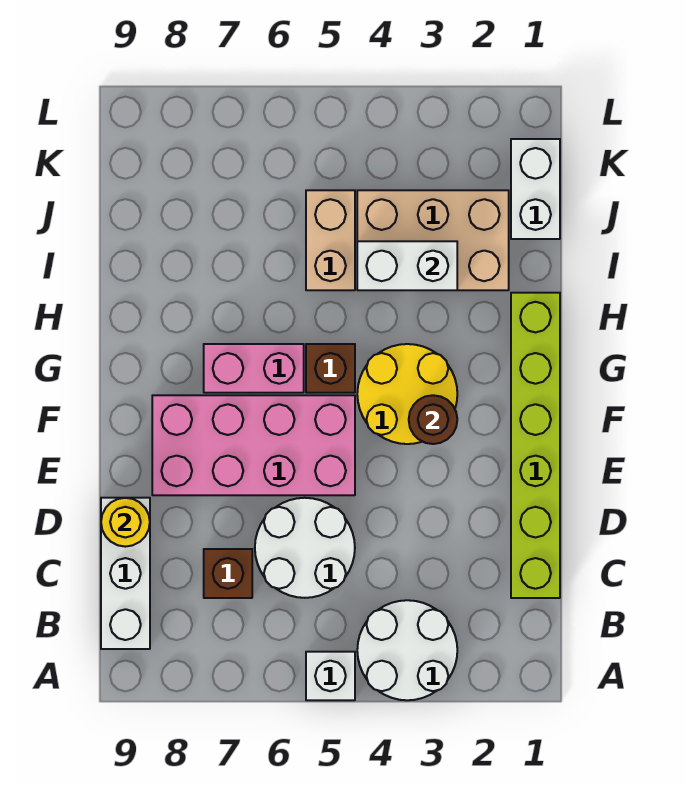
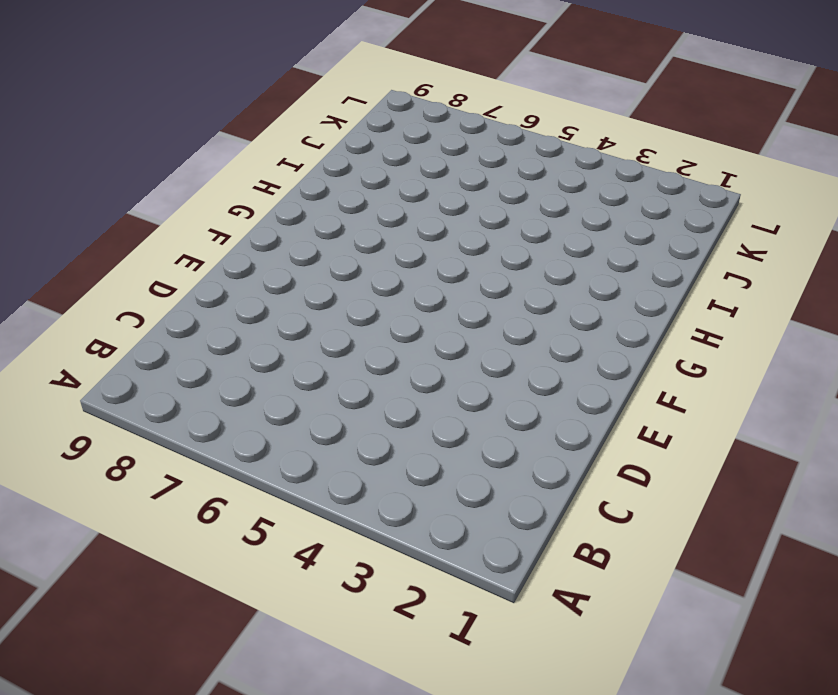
none -> white round brick A3:B4 level 1
none -> white brick A5 level 1
none -> white brick B9:D9 level 1

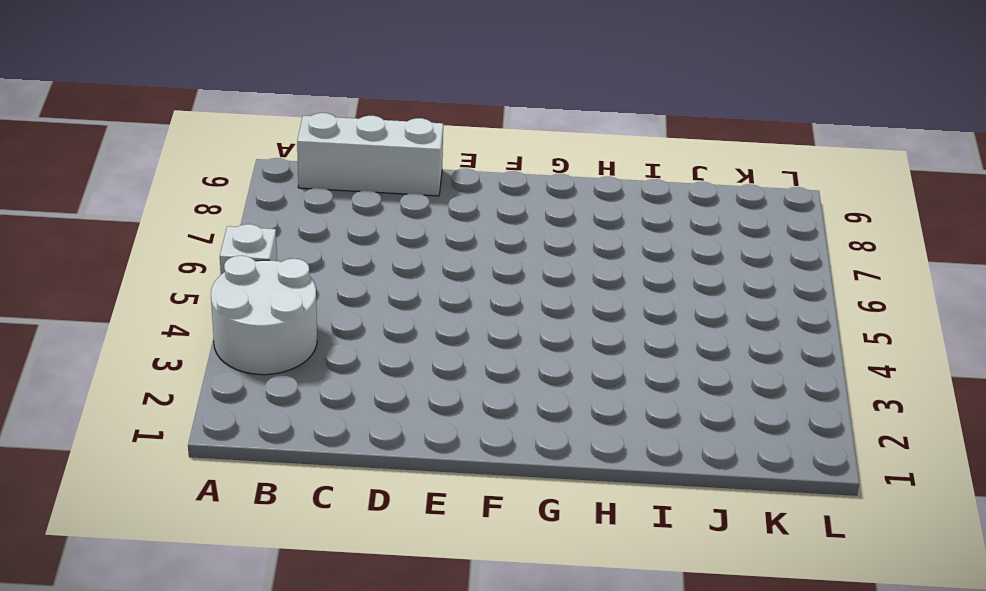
none -> lime brick C1:H1 level 1
none -> white round brick C5:D6 level 1
none -> brown brick C7 level 1

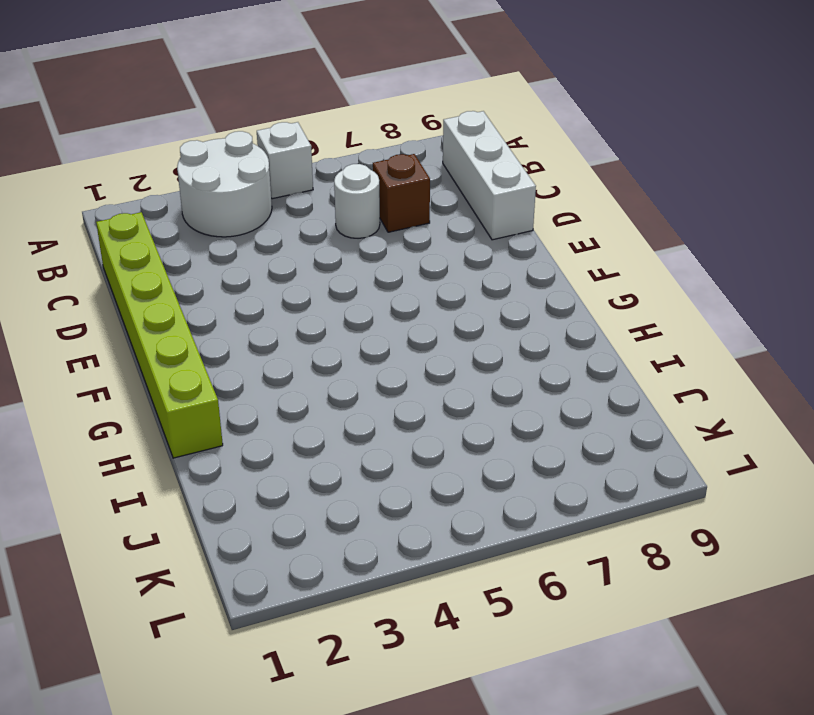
white round brick C6 level 1 -> white round brick C5:D6 level 1
none -> pink brick E5:F8 level 1
none -> yellow round brick F3:G4 level 1
none -> brown brick G5 level 1

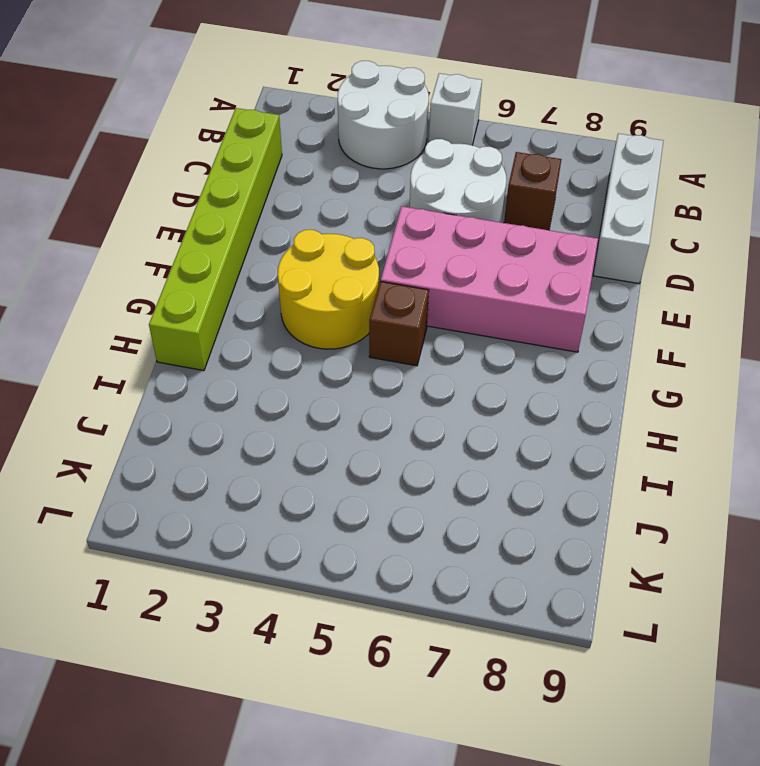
none -> pink brick G6:G7 level 1
none -> tan brick I2:J4 level 1
none -> tan brick I5:J5 level 1

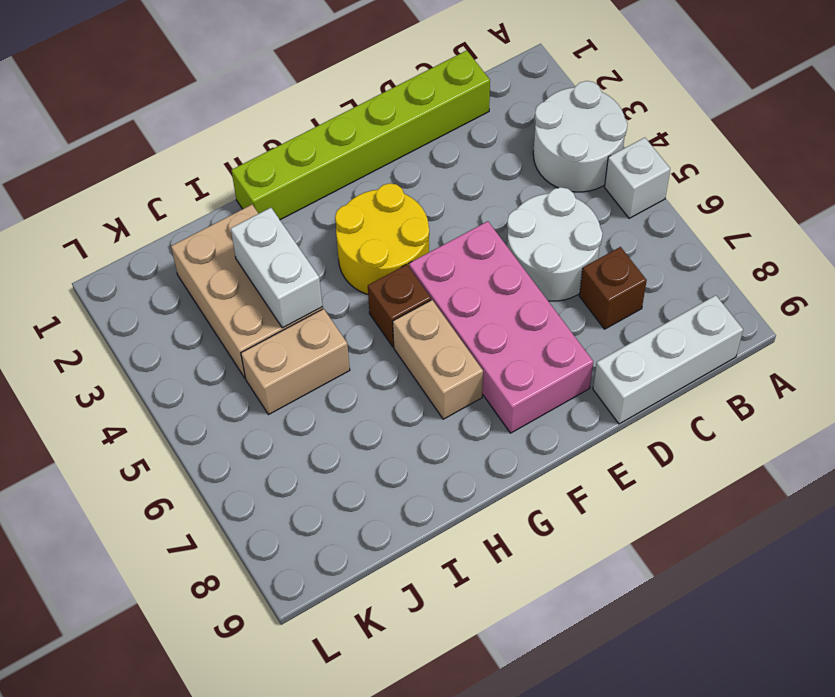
tan brick G6:G7 level 1 -> pink brick G6:G7 level 1
none -> white brick J1:K1 level 1
none -> yellow round brick D9 level 2
none -> brown round brick F3 level 2

